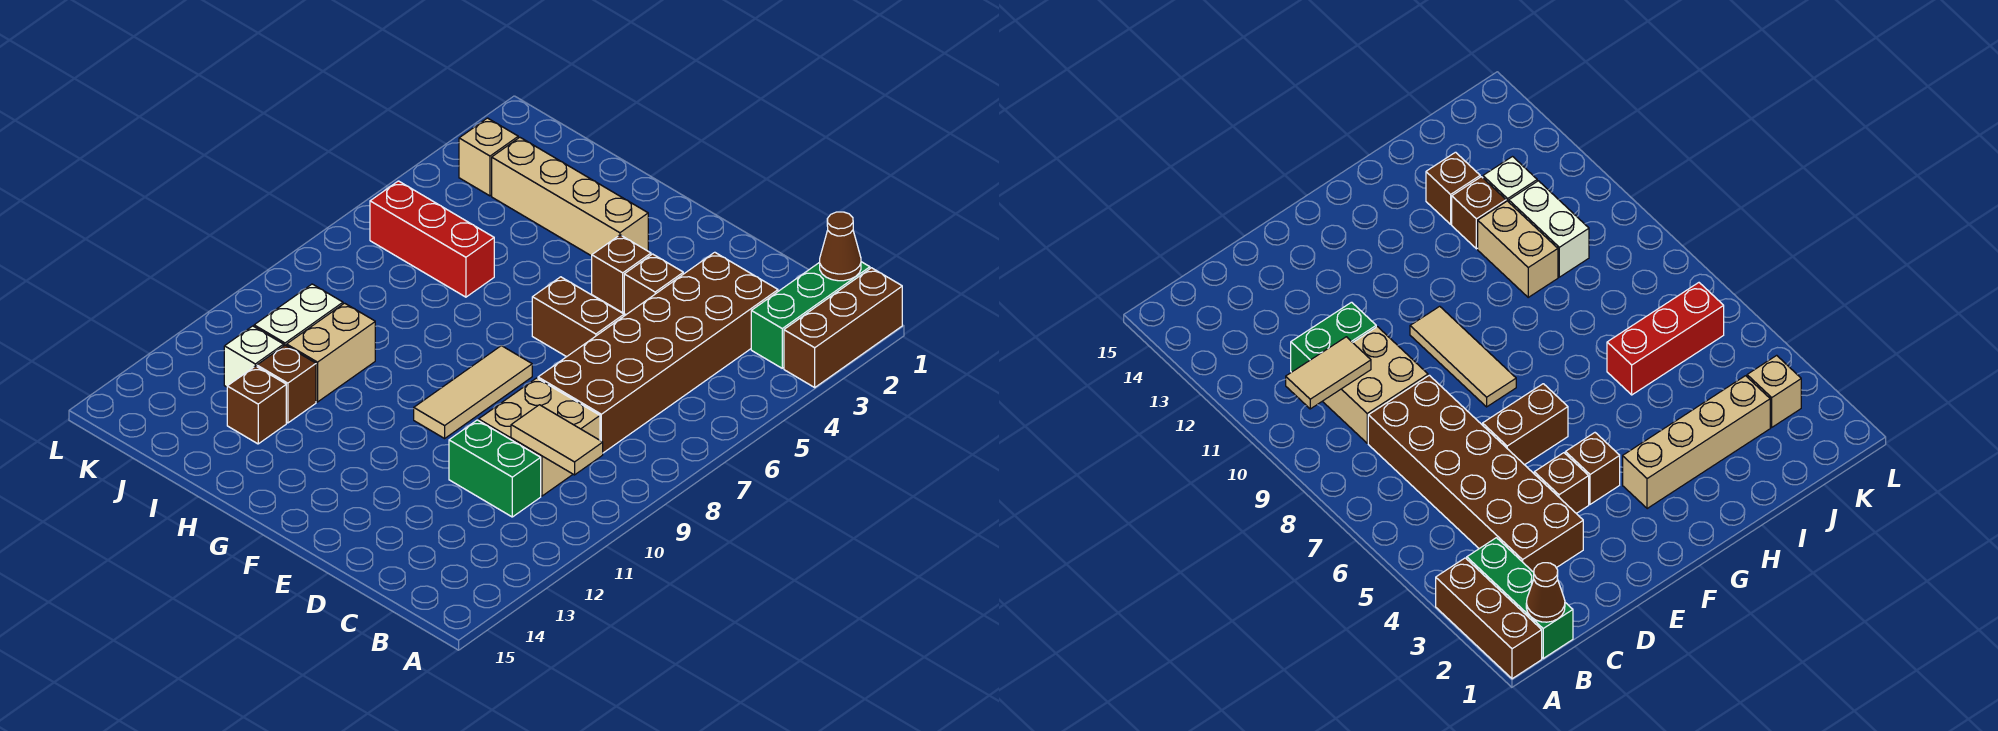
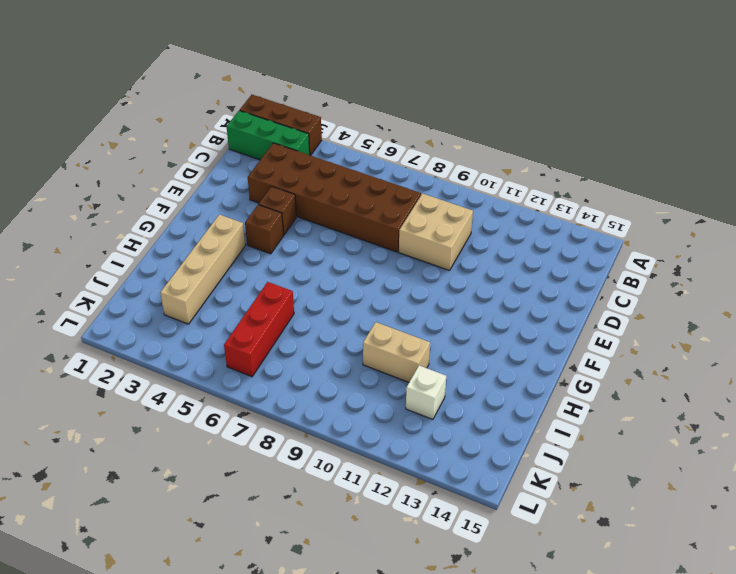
none -> green brick C11:D11 level 1
none -> brown brick E6:F6 level 1
none -> tan tile F8:F10 level 1

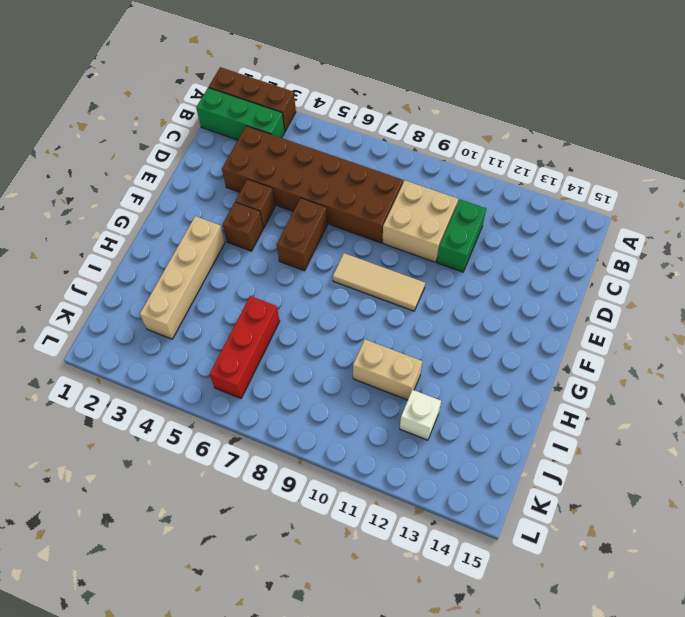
none -> brown brick I12 level 1
none -> brown brick I13 level 1
none -> white brick J10:J11 level 1

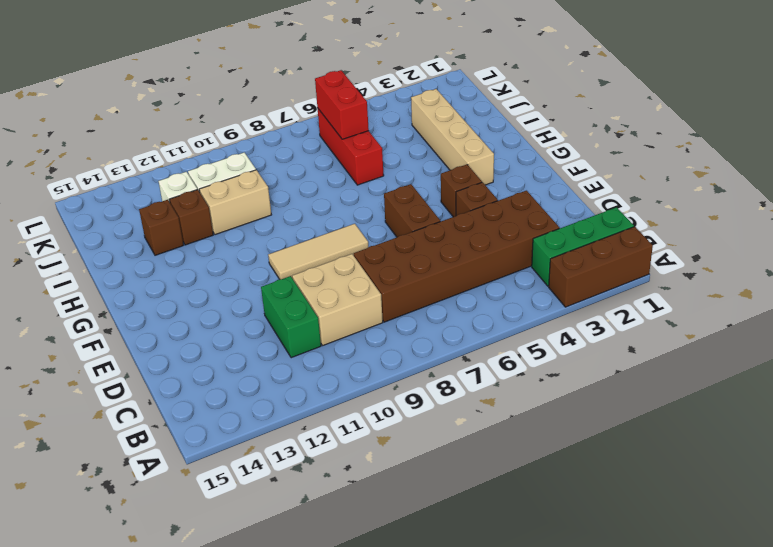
red brick J6:K6 level 2 -> none
none -> tan brick K3 level 1
none -> brown cone B1 level 2
none -> tan tile B10:C10 level 2

